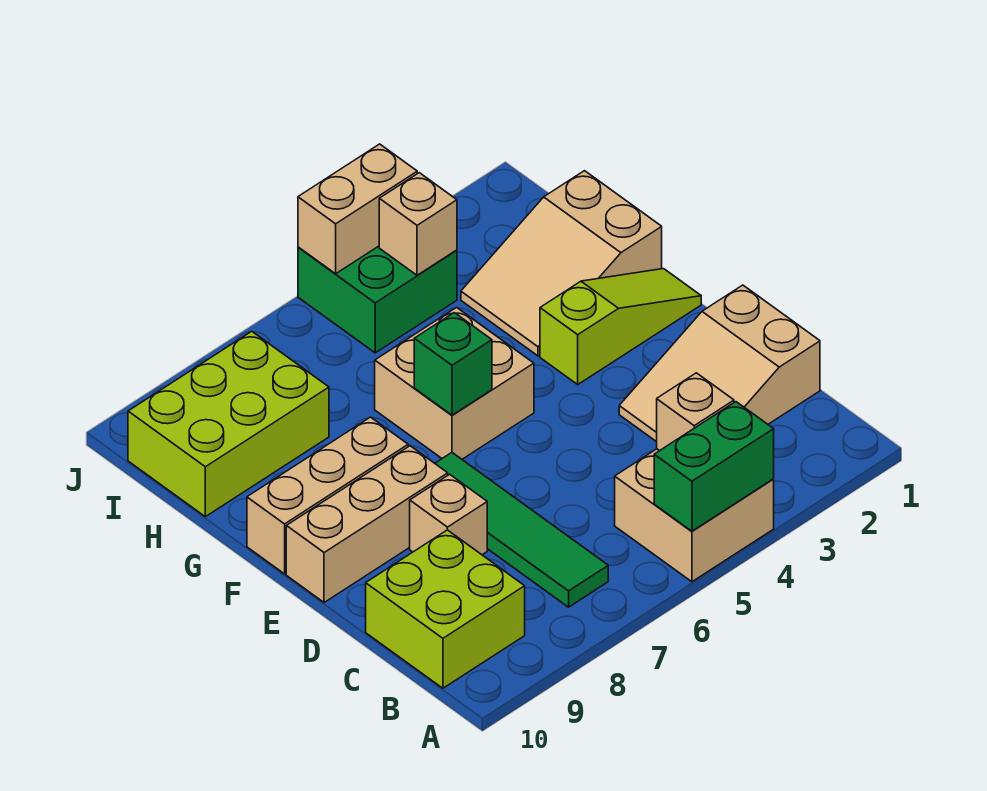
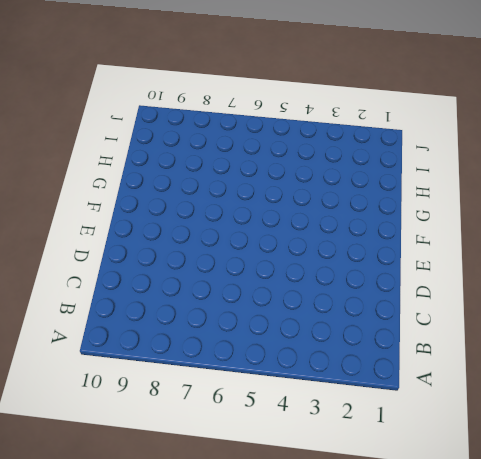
none -> tan brick A4:B5 level 1
none -> green tile B7:E7 level 1
none -> lime brick B9:C10 level 1

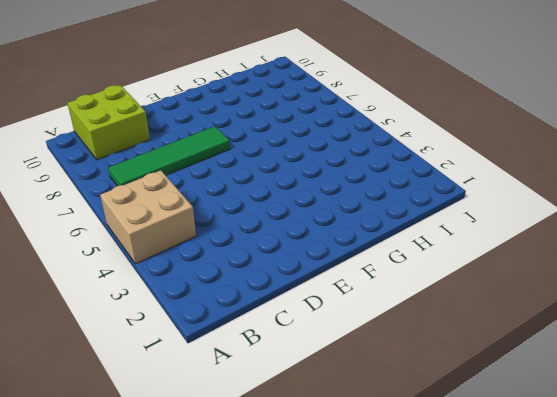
none -> tan slope C1:D3 level 1 top 1
none -> tan brick D8 level 1
none -> tan brick E8:E10 level 1

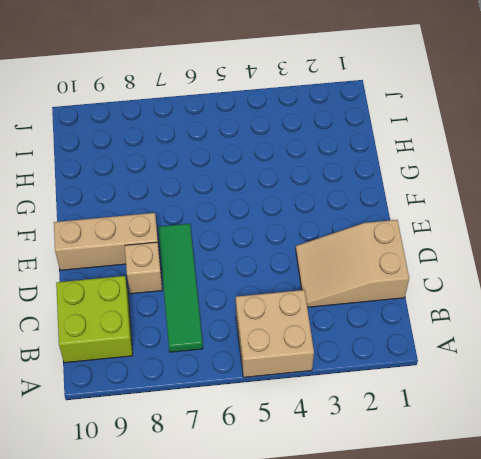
none -> lime slope F1:F3 level 1 top 3
none -> tan brick F5:G6 level 1
none -> tan brick F8:F10 level 1

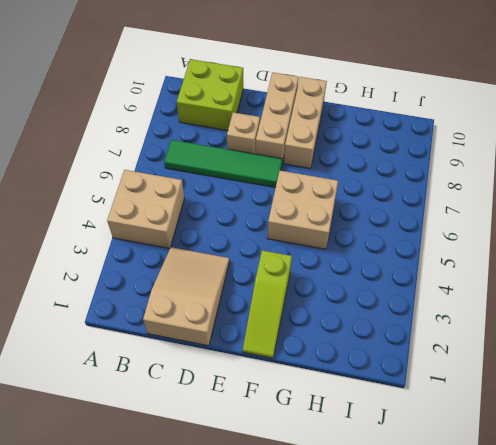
none -> tan slope G1:H3 level 1 top 1
none -> lime brick H8:I10 level 1
none -> green brick I4:J5 level 1

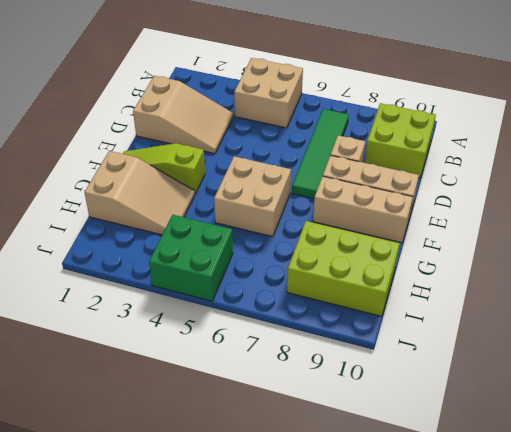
none -> green brick A4:A5 level 2
none -> tan brick B4 level 2
none -> green brick F6 level 2

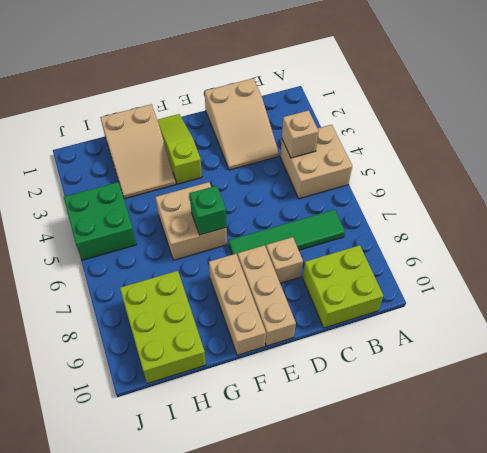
none -> green brick A4:A5 level 2
none -> tan brick I4 level 2
none -> tan brick J4:J5 level 2

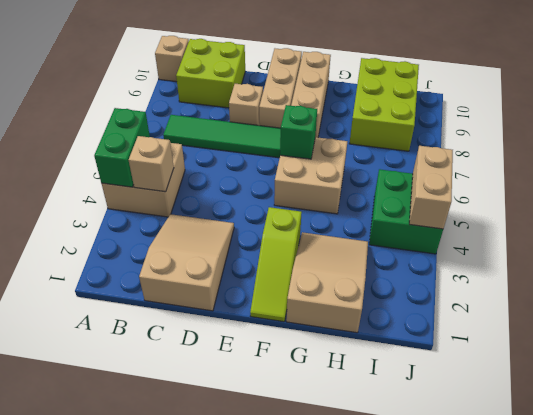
tan brick A10 level 1 -> tan brick I4 level 2

